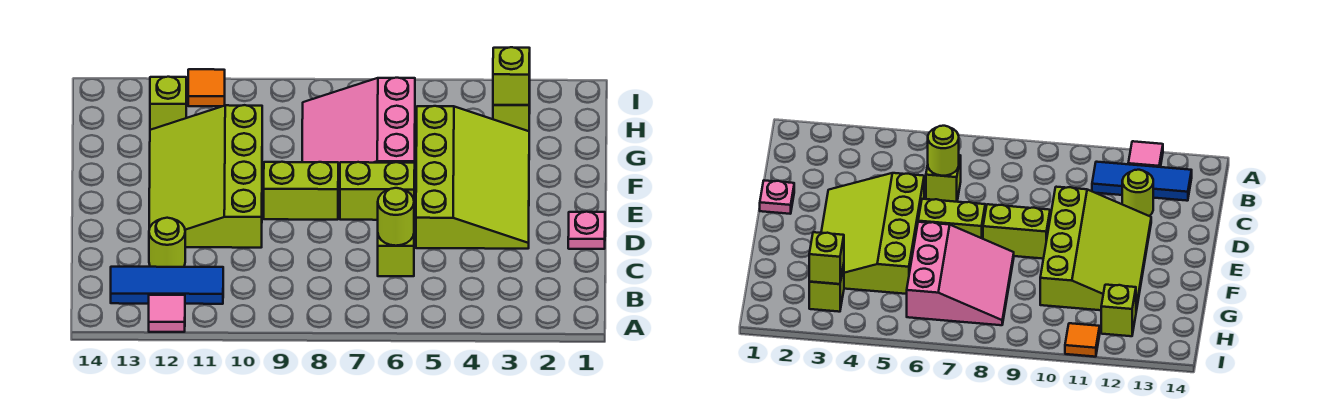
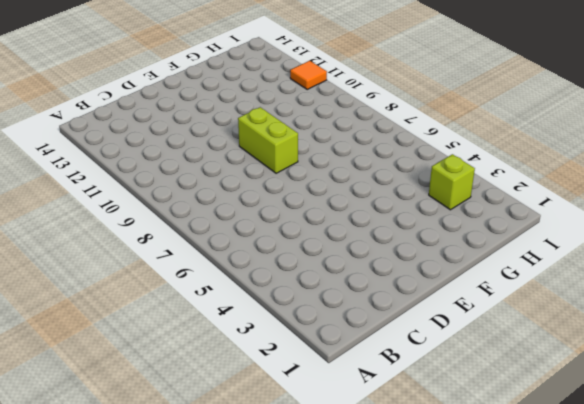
none -> pink tile A12 level 1
none -> blue tile B11:B13 level 1
none -> lime brick C6 level 1

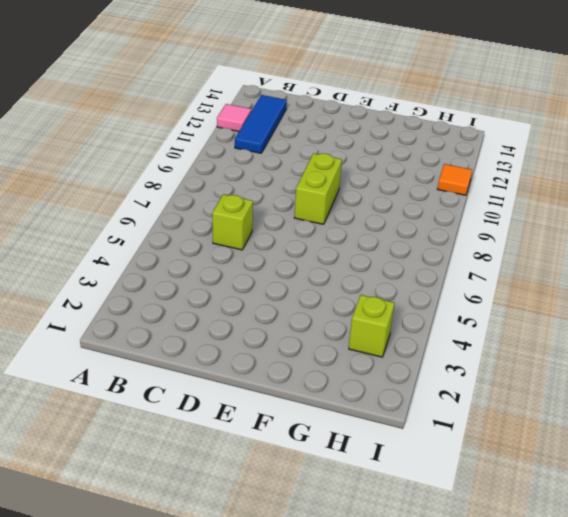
none -> lime round brick C12 level 1
none -> pink plate D1 level 1
none -> lime slope D3:G5 level 1 top 5

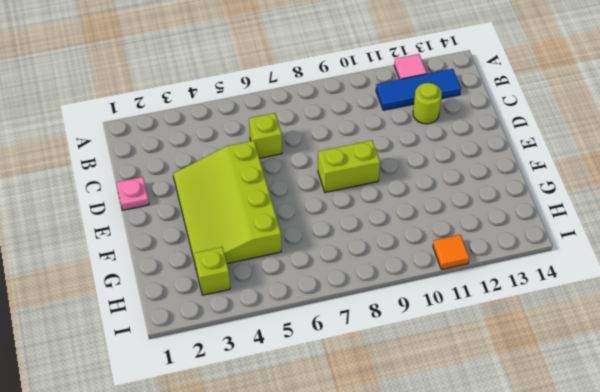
none -> lime slope D10:G12 level 1 top 10
none -> lime brick E6:E7 level 1
none -> pink slope F6:H8 level 1 top 6

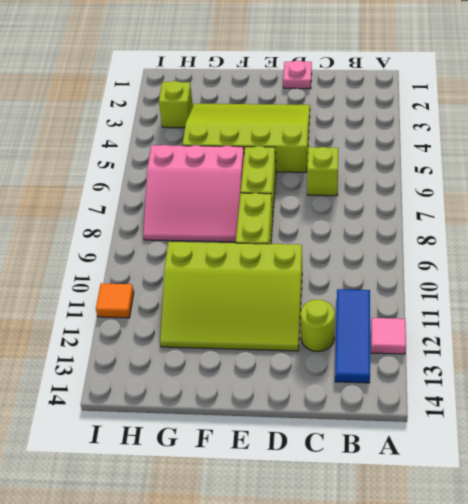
none -> lime brick H12 level 1
none -> lime round brick C6 level 2
none -> lime brick H3 level 2

